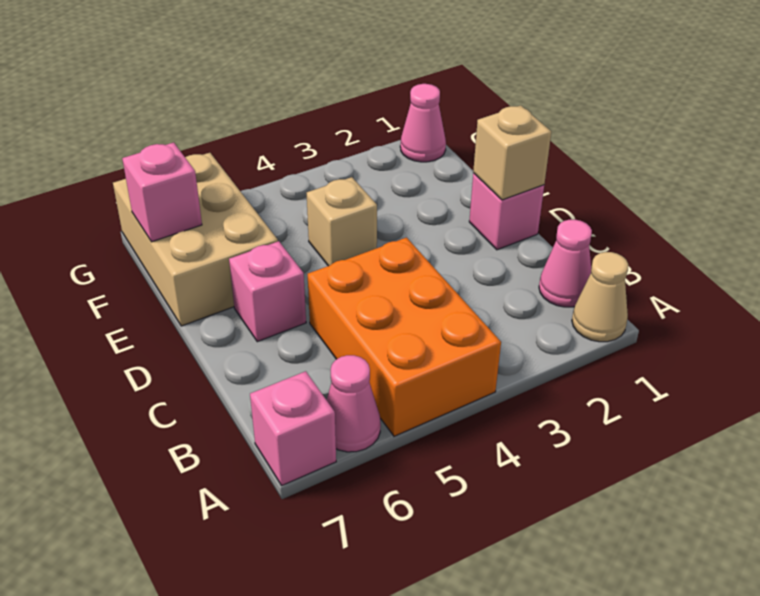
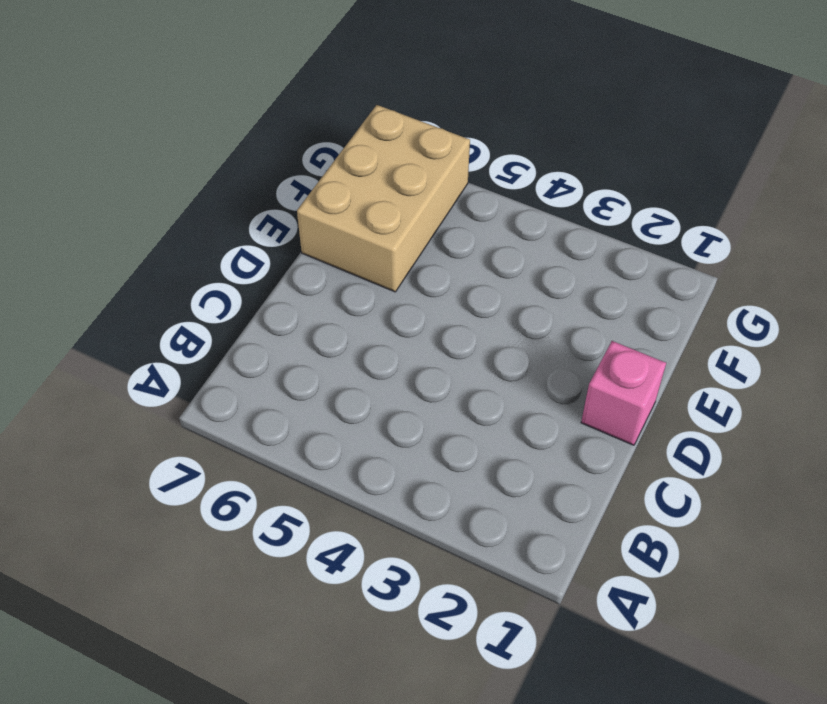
none -> tan cone A1 level 1
none -> orange brick A4:C5 level 1
none -> pink cone A6 level 1

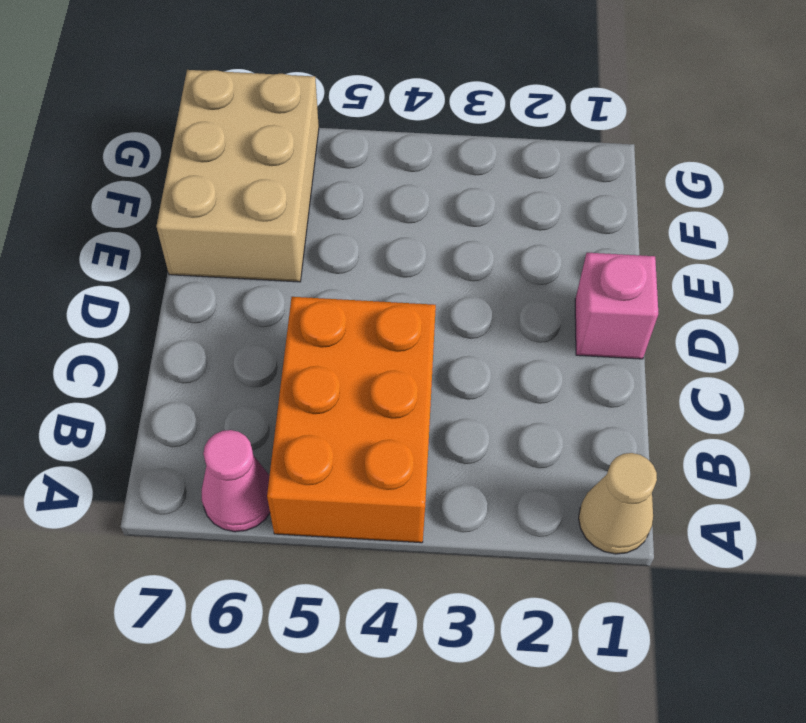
none -> pink brick A7 level 1
none -> pink cone B1 level 1
none -> pink brick D6 level 1

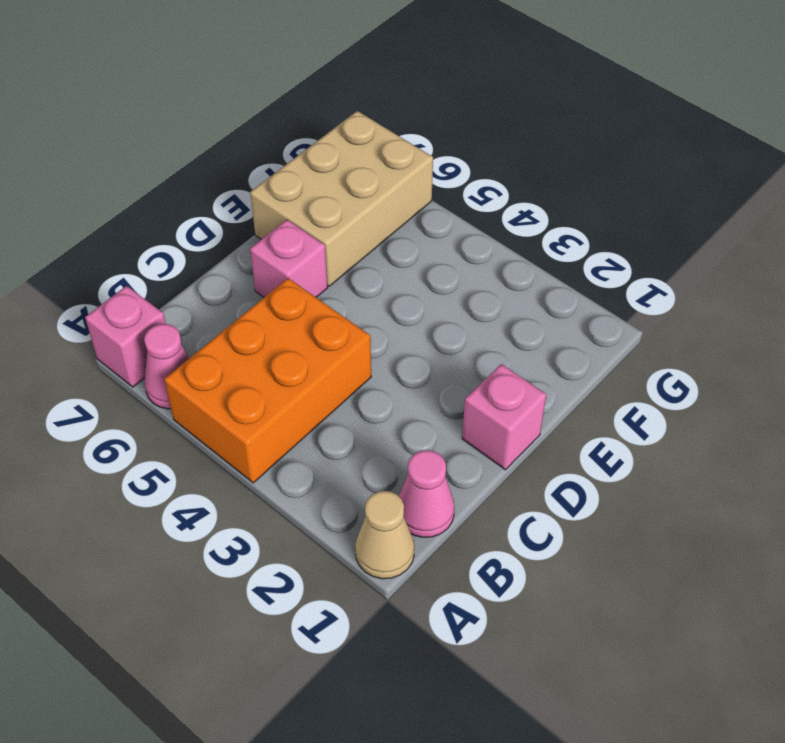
none -> tan brick E4 level 1
none -> pink cone G1 level 1
none -> tan brick D1 level 2

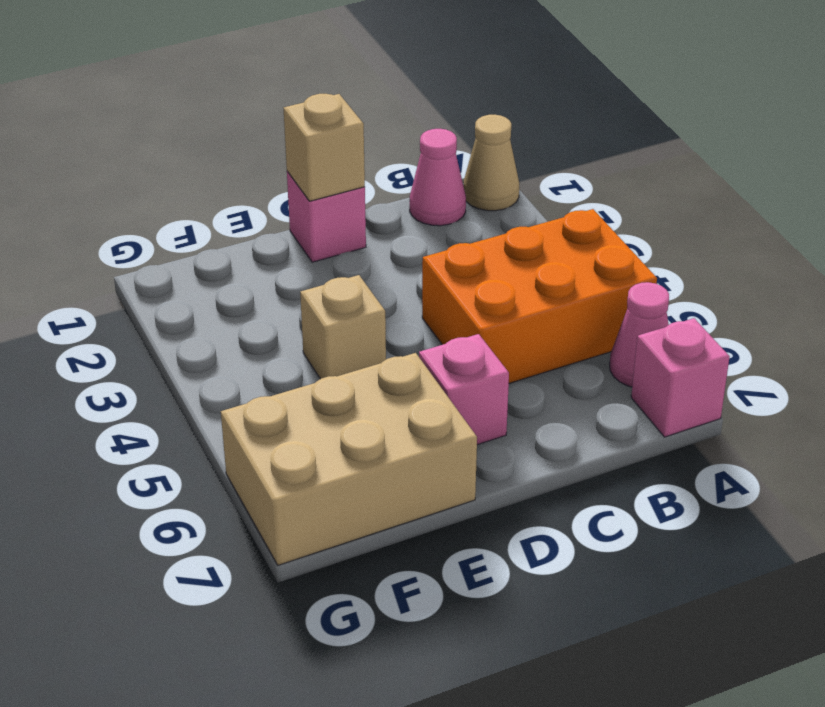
none -> pink cone G1 level 1
none -> pink brick F7 level 2

